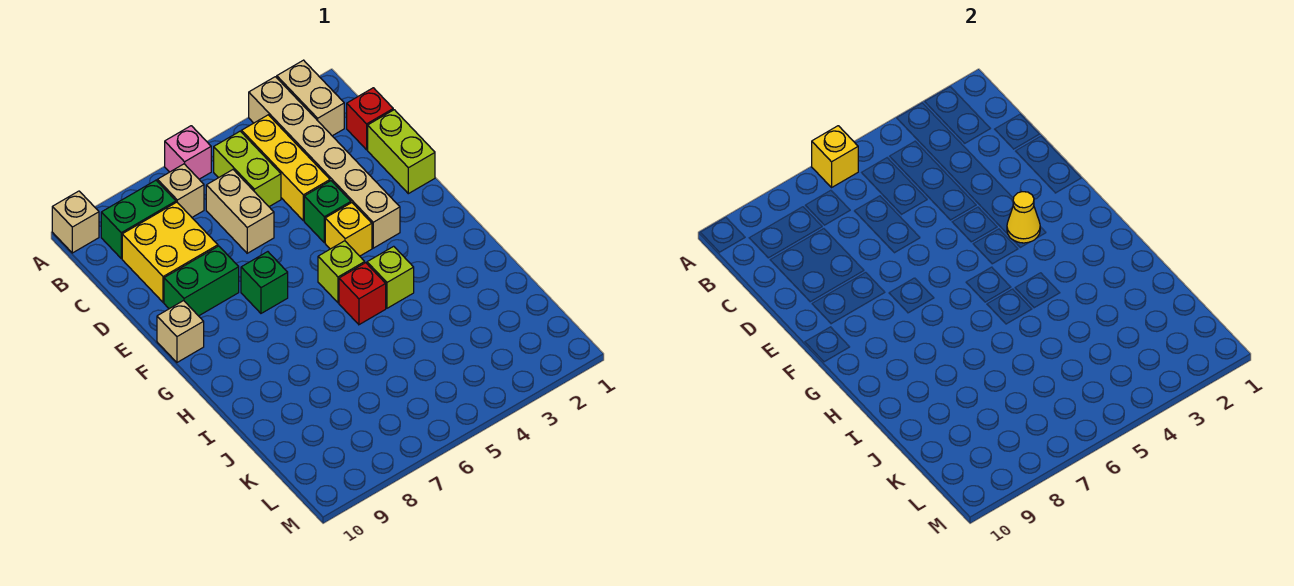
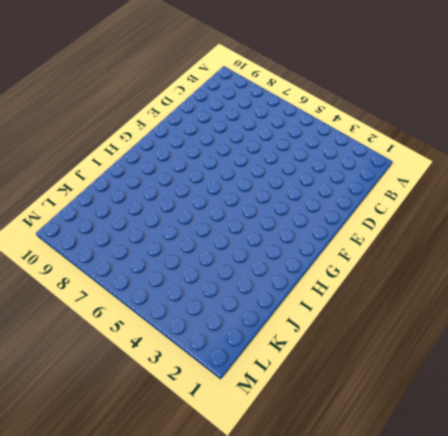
none -> tan brick A2:B2 level 1
none -> tan brick A3:F3 level 1
none -> pink brick A6 level 1

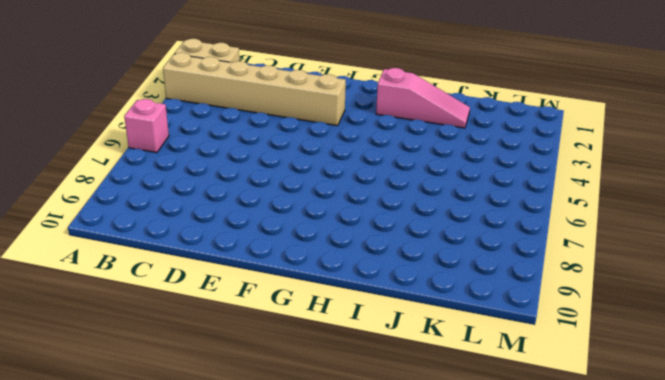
pink slope H2:J2 level 1 top H -> none
none -> tan brick A10 level 1
none -> yellow brick B4:D4 level 1
none -> lime brick B5:C5 level 1

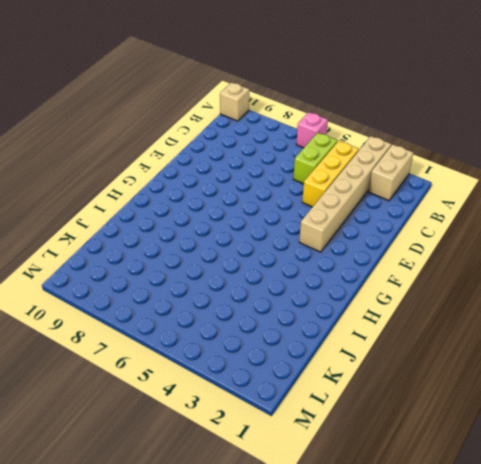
none -> tan brick B7 level 1
none -> green brick B8:B9 level 1
none -> red brick C1 level 1

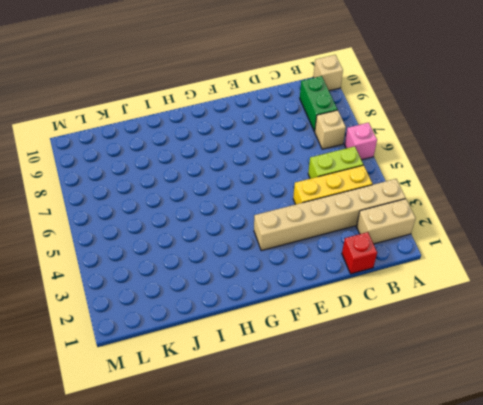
none -> tan brick C6:D6 level 1
none -> yellow brick C8:D9 level 1
none -> lime brick D1:E1 level 1

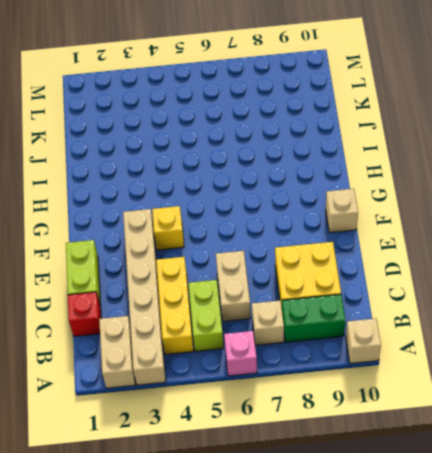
none -> green brick E4 level 1
none -> green brick E8:E9 level 1
none -> green brick F7 level 1

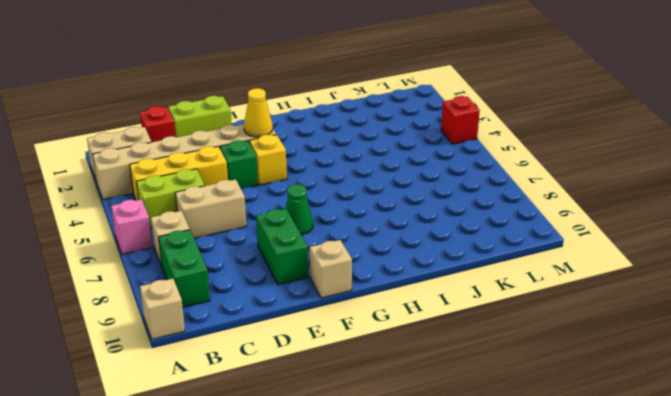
green cone F7 level 1 -> green brick F7 level 1
red brick M4 level 1 -> red brick H5 level 1
none -> yellow brick C8:D9 level 1
none -> lime brick G5 level 1
none -> lime brick H4 level 1

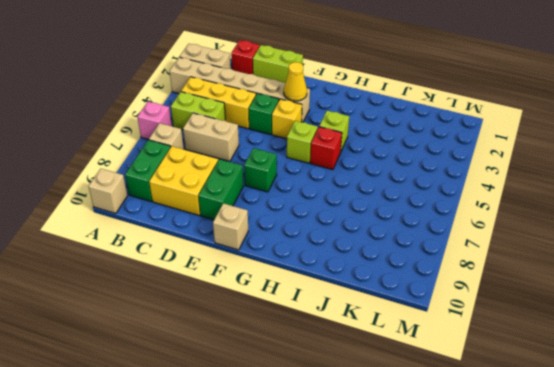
none -> yellow brick A6 level 2

